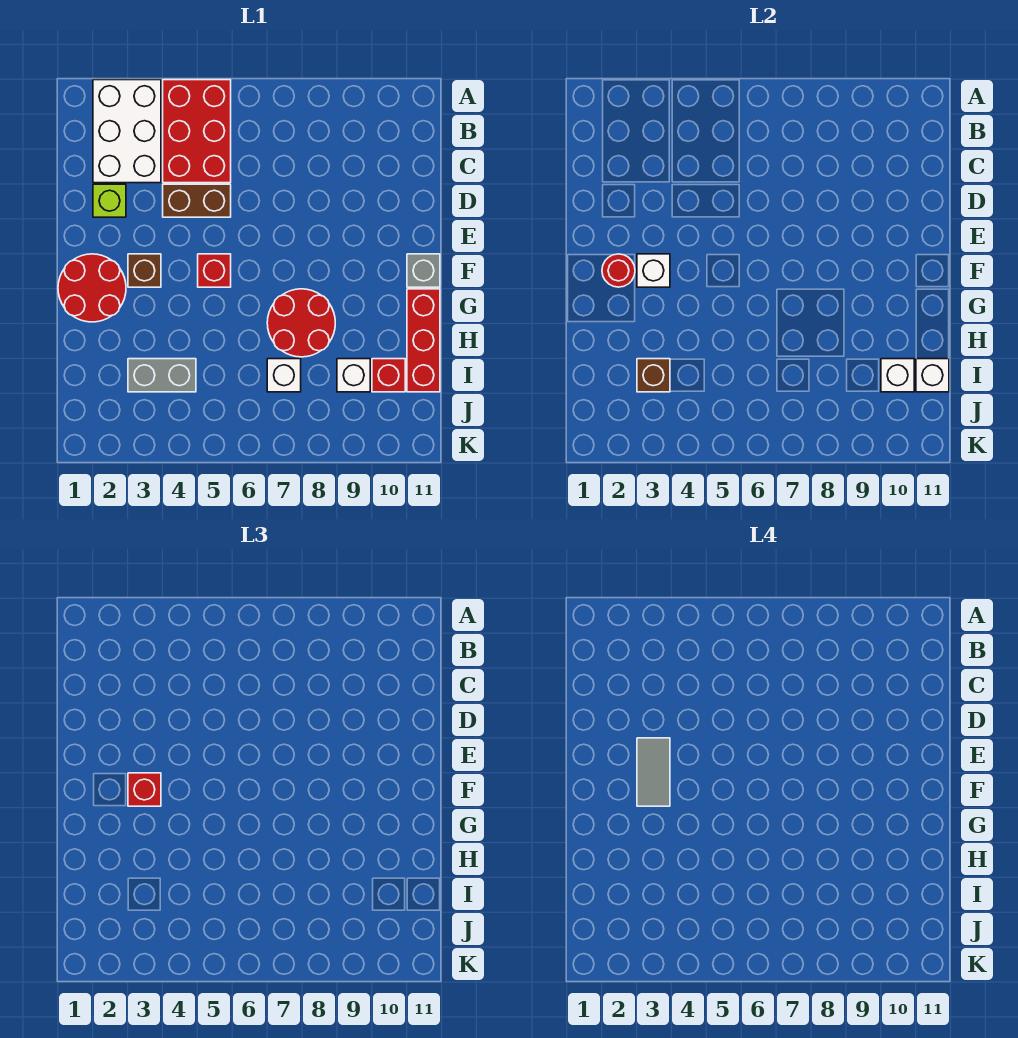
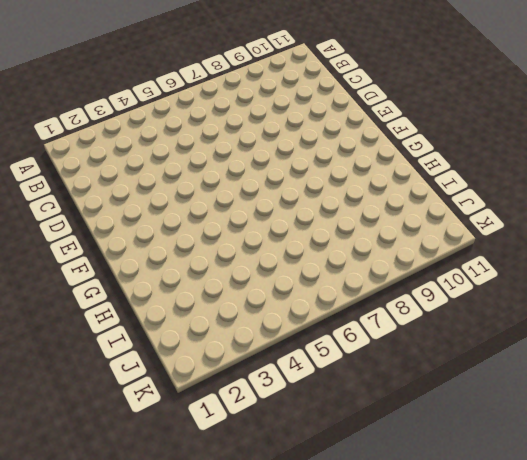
none -> white brick A2:C3 level 1
none -> red brick A4:C5 level 1
none -> lime brick D2 level 1

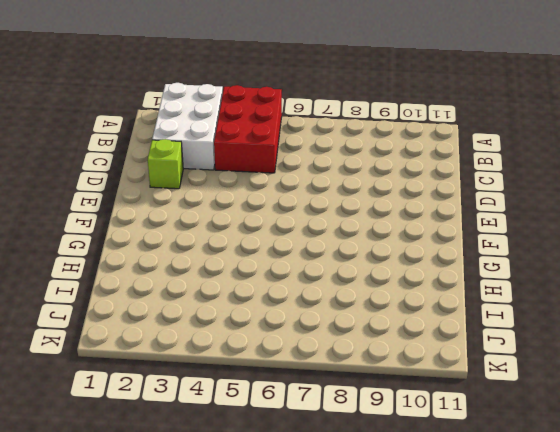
none -> brown brick D4:D5 level 1
none -> red round brick F1:G2 level 1
none -> brown brick F3 level 1

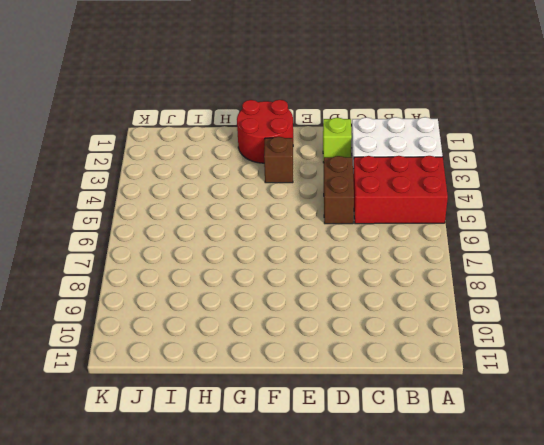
none -> red brick F5 level 1
none -> grey brick F11 level 1
none -> red round brick G7:H8 level 1

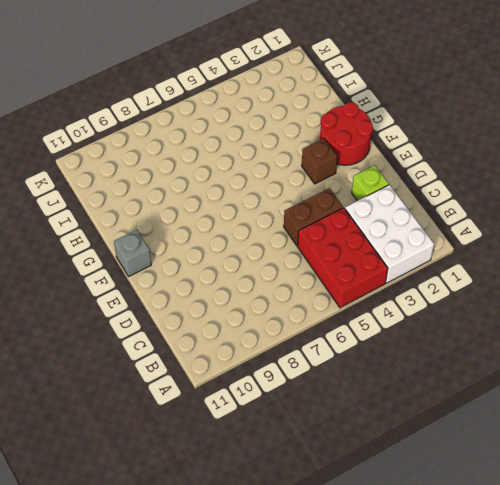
none -> red brick F5 level 1
none -> red round brick G7:H8 level 1
none -> red brick G11:I11 level 1

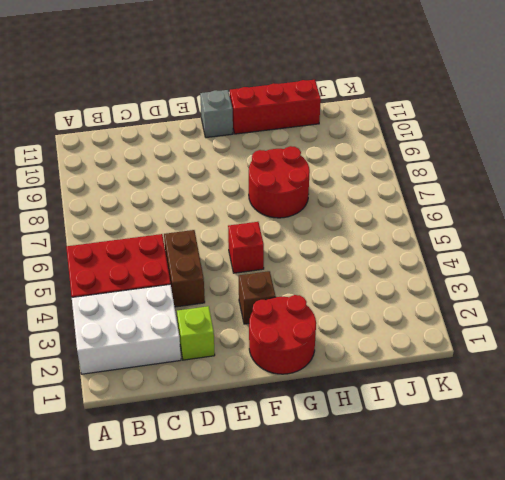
none -> grey brick I3:I4 level 1
none -> white brick I7 level 1
none -> white brick I9 level 1

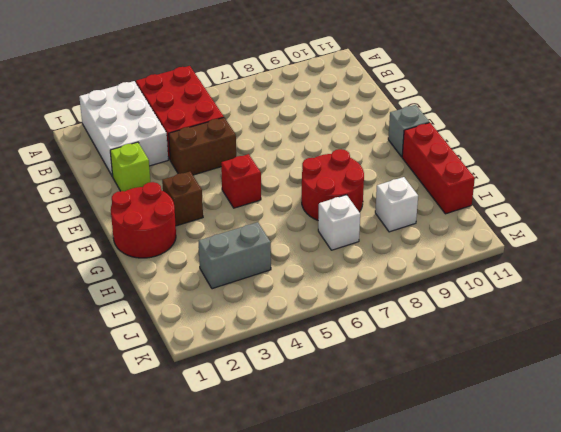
none -> red brick I10 level 1
none -> red round brick F2 level 2
none -> white brick F3 level 2

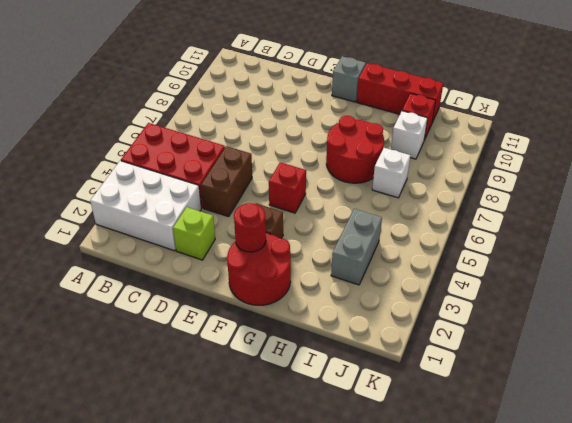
none -> white brick F3 level 2
none -> brown brick I3 level 2
none -> white brick I10 level 2

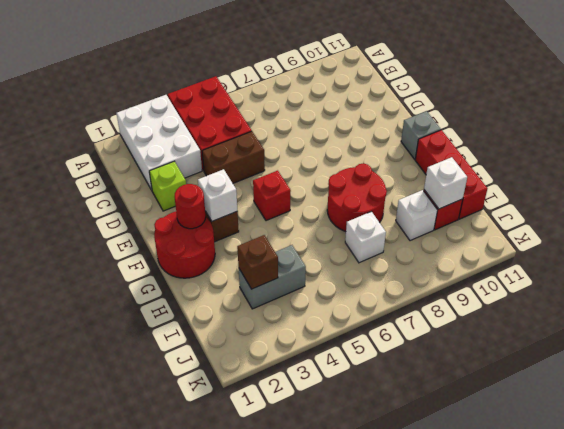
none -> white brick I11 level 2
none -> red brick F3 level 3
none -> grey tile E3:F3 level 4

